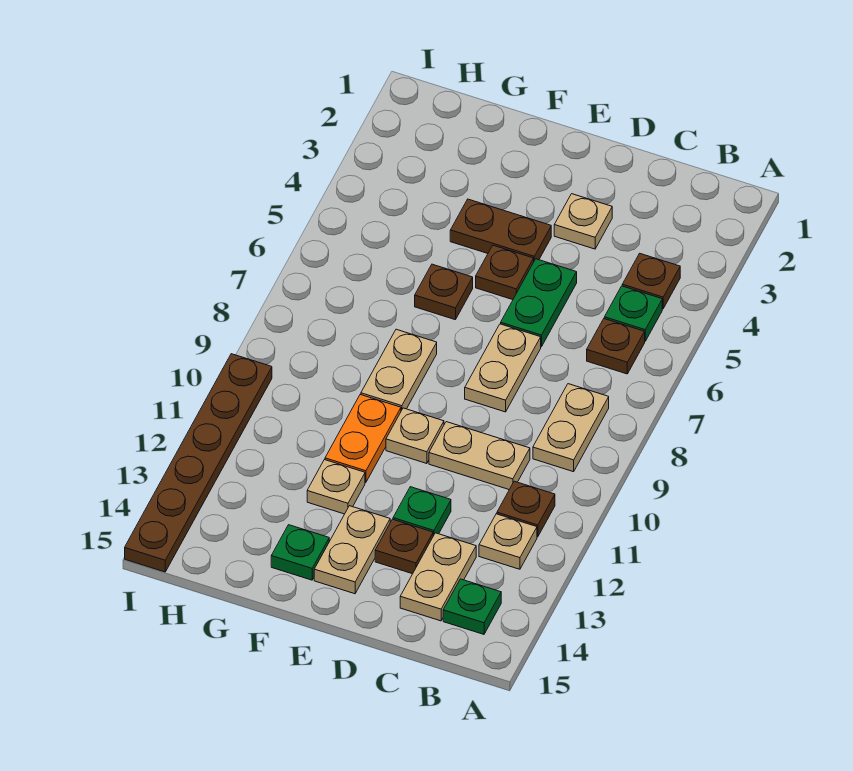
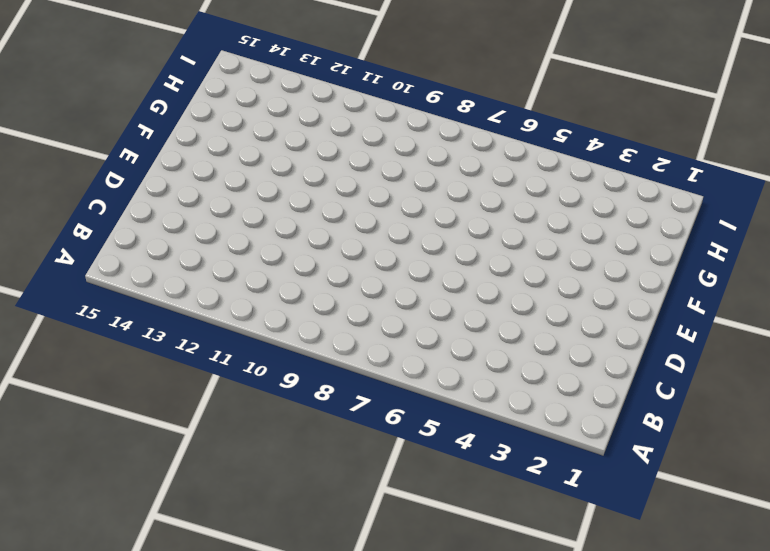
none -> brown plate B4 level 1
none -> green plate B5 level 1
none -> brown plate B6 level 1

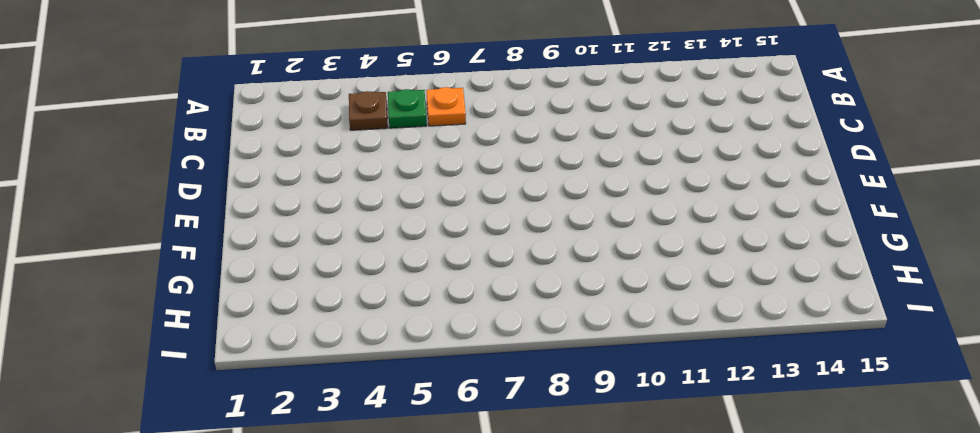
orange plate B6 level 1 -> brown plate B6 level 1
none -> tan plate B8:B9 level 1
none -> brown plate B11 level 1
none -> tan plate B12 level 1

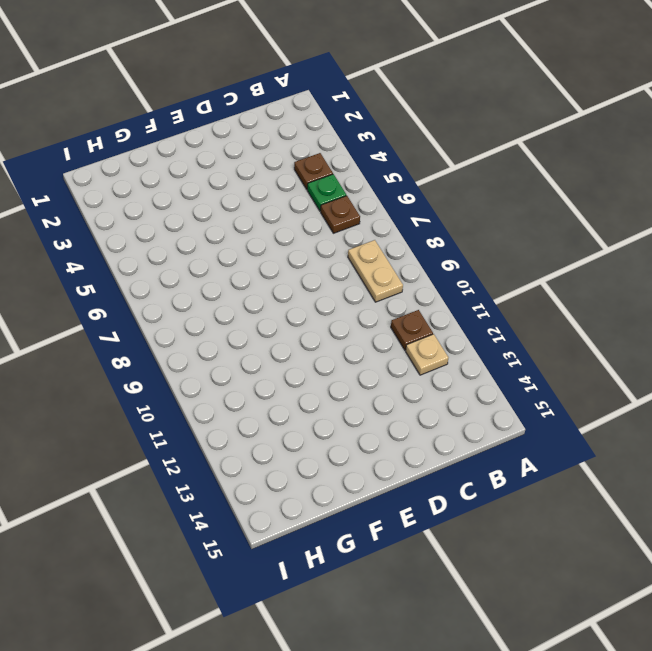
none -> green plate B14 level 1
none -> tan plate C10:D10 level 1
none -> tan plate C13:C14 level 1

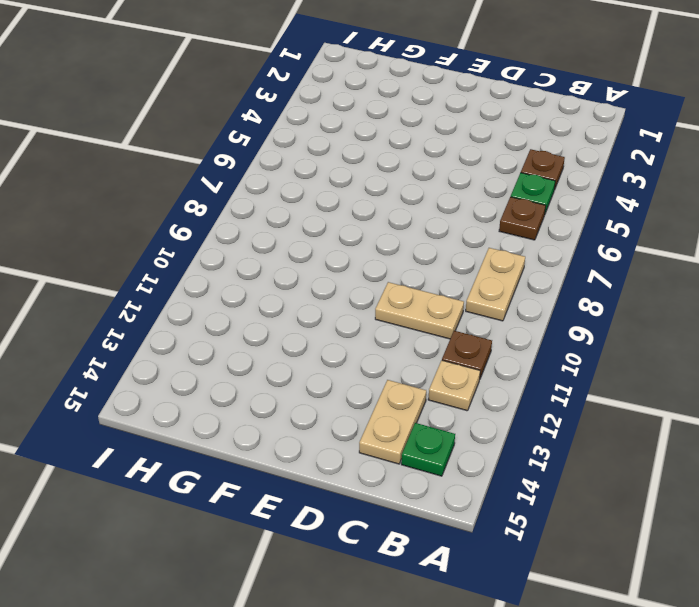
none -> tan plate D3 level 1
none -> green plate D5:D6 level 1
none -> tan plate D7:D8 level 1

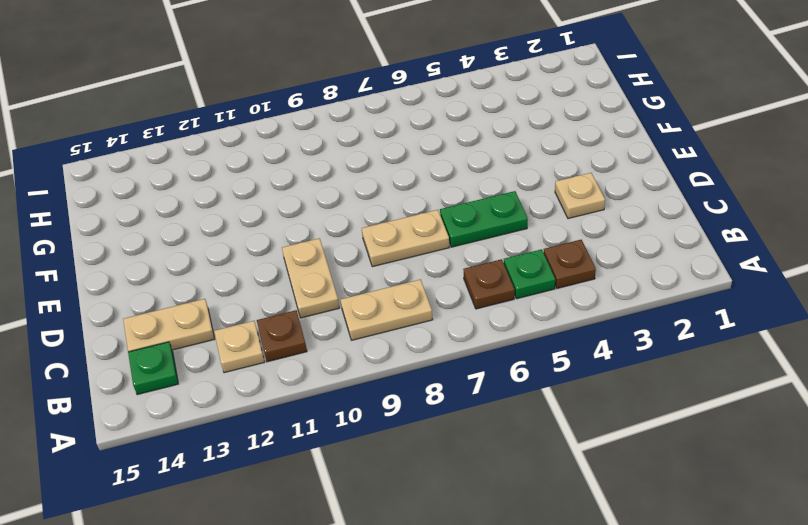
none -> green plate D12 level 1
none -> brown plate D13 level 1
none -> brown plate E4:F4 level 1

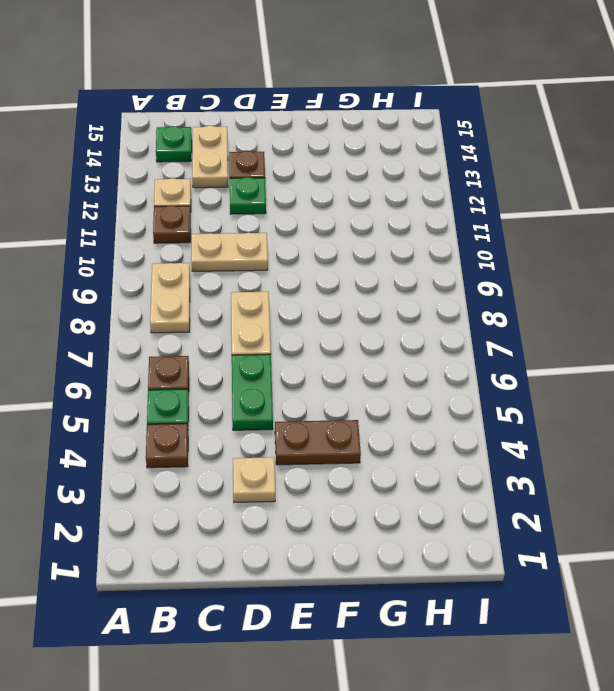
none -> brown plate E5 level 1
none -> tan plate E10 level 1
none -> tan plate E13:E14 level 1

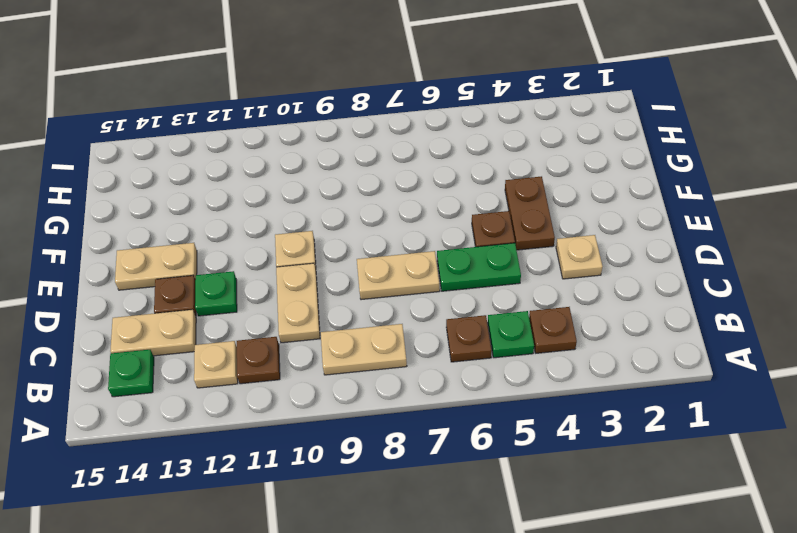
none -> brown plate F6 level 1
none -> tan plate F8:F9 level 1
none -> orange plate F10:F11 level 1

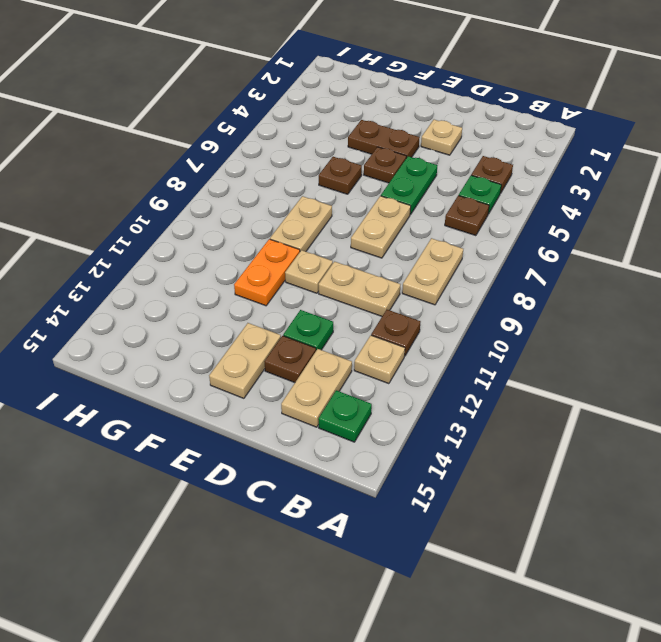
none -> tan plate F12 level 1
none -> green plate F14 level 1
none -> brown plate I10:I15 level 1

